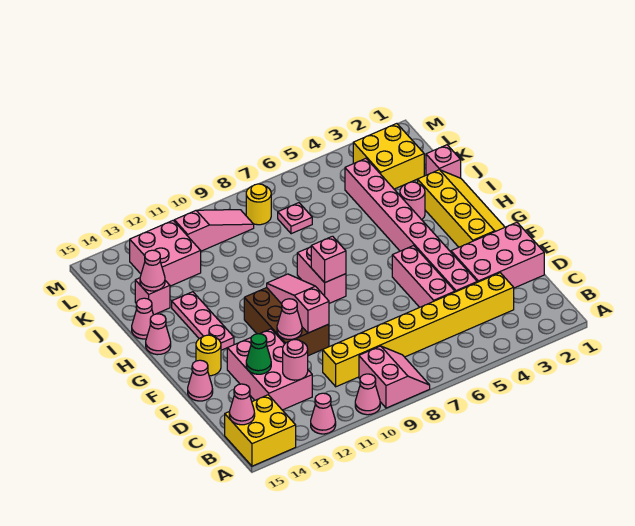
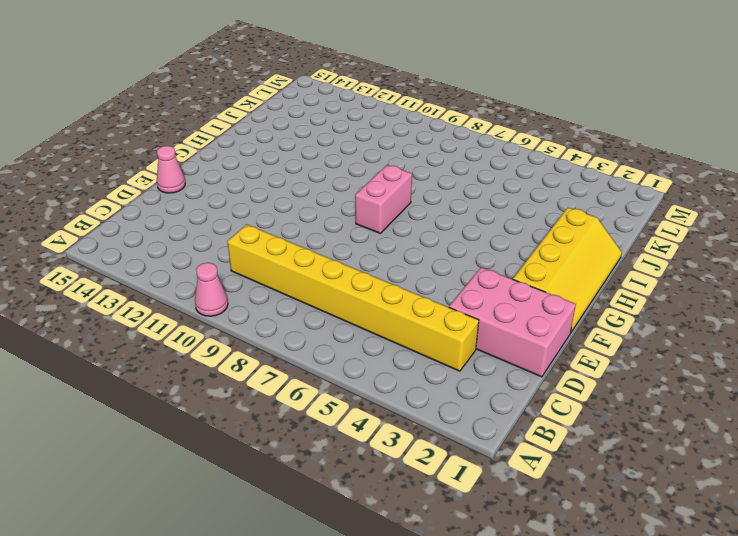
none -> pink slope A8:B9 level 1 top 9
none -> pink cone A12 level 1
none -> yellow brick A14:B15 level 1
none -> pink brick C12:E13 level 1

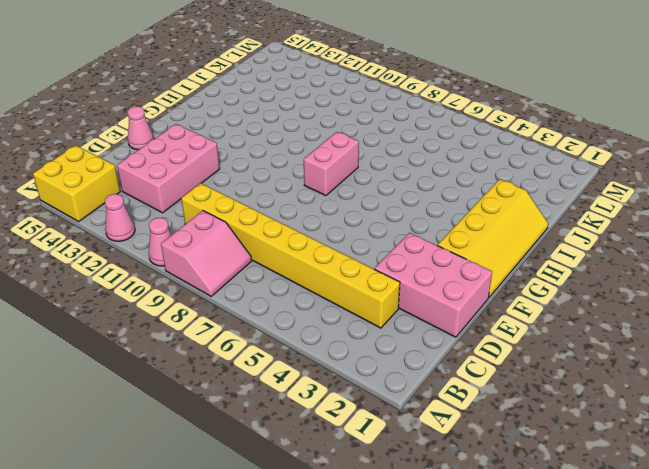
none -> pink brick D4:K4 level 1
none -> pink brick D5:F5 level 1
none -> brown brick E10:G11 level 1
none -> yellow round brick F14 level 1

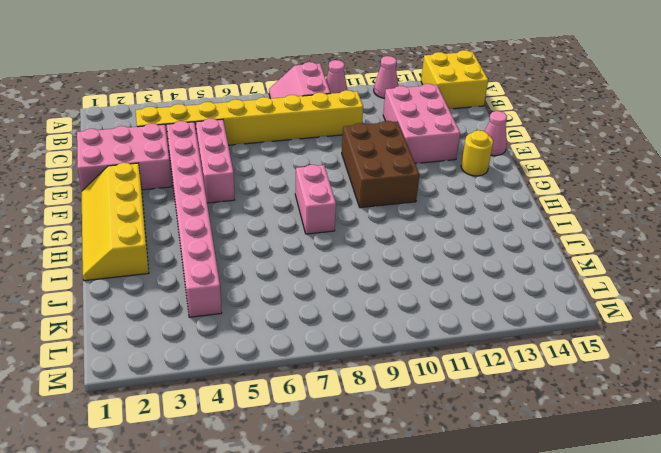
none -> pink plate G13:I13 level 1
none -> pink cone H15 level 1
none -> pink round brick I3 level 1
none -> pink cone I15 level 1

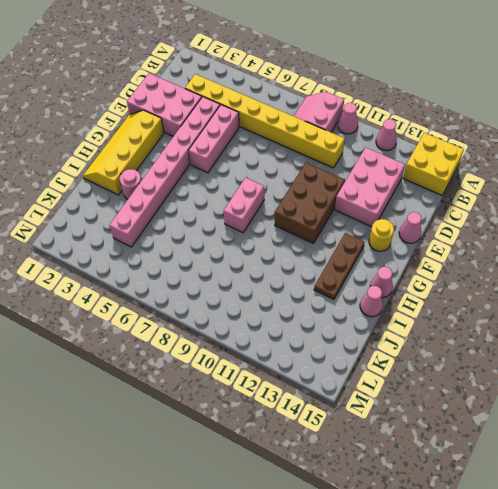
brown plate G13:I13 level 1 -> pink plate G13:I13 level 1
none -> pink brick J1 level 1
none -> pink brick J14 level 1
none -> yellow brick K2:L3 level 1
none -> pink plate K7 level 1

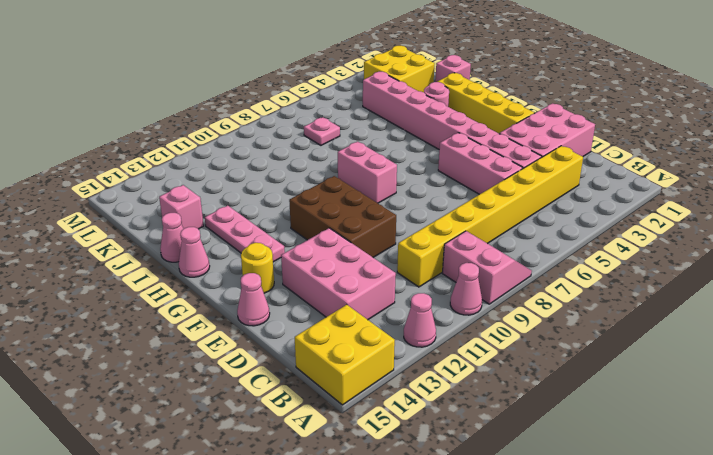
none -> pink brick K12:L13 level 1
none -> yellow round brick L8 level 1
none -> pink slope L9:L11 level 1 top 11
none -> pink cone B15 level 2

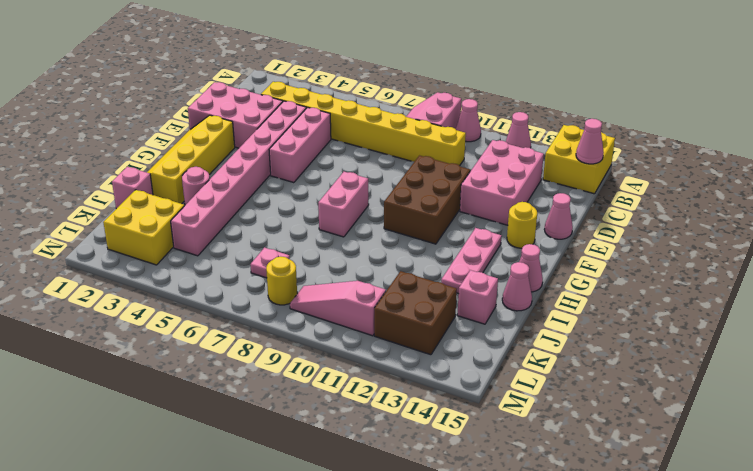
brown brick K12:L13 level 1 -> pink brick K12:L13 level 1
none -> pink round brick C12 level 2
none -> green cone D13 level 2
none -> pink slope E10:G10 level 2 top E
none -> pink cone E11 level 2

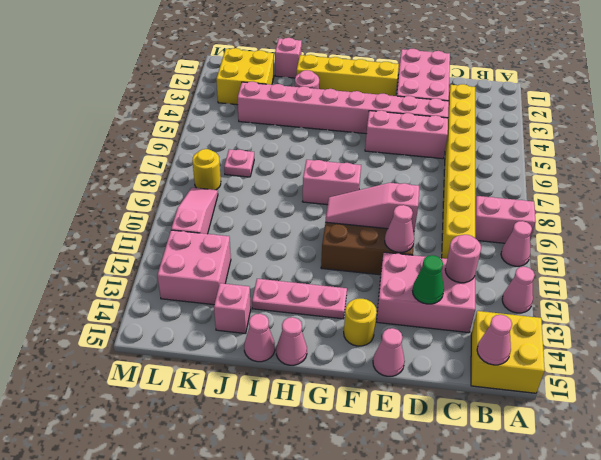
none -> pink brick G8 level 2
none -> pink cone J14 level 2

